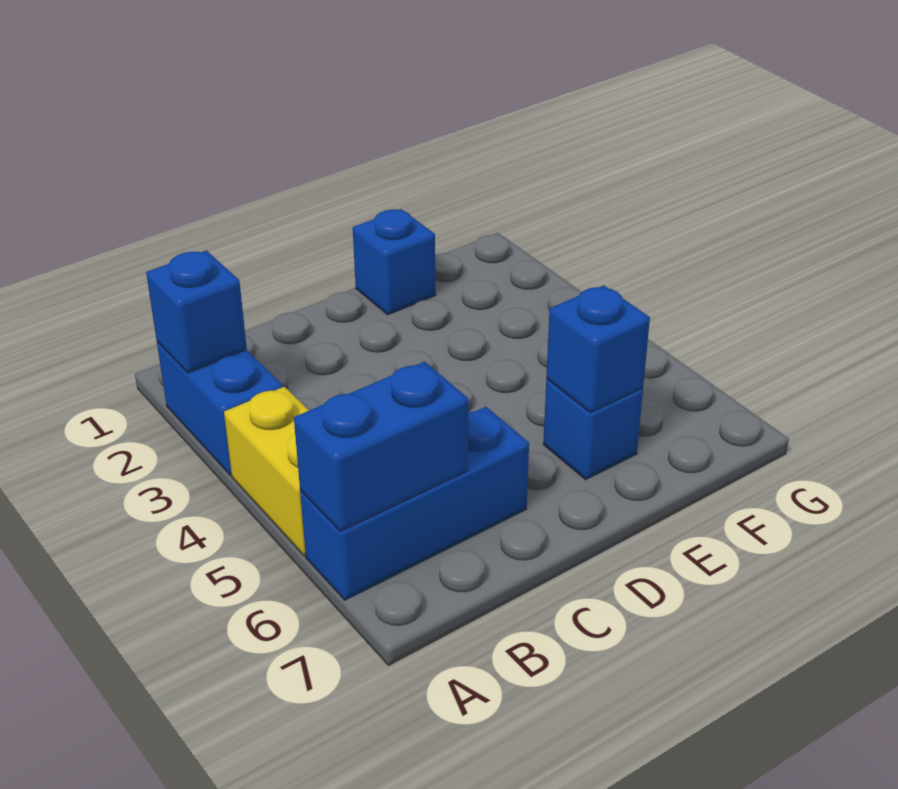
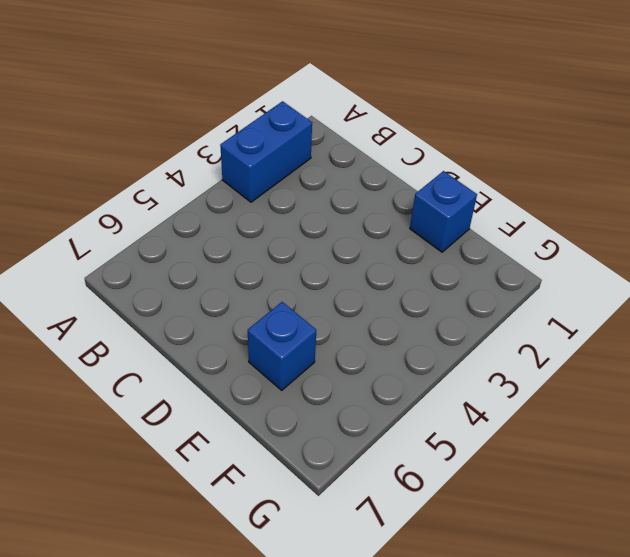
none -> yellow brick A4:A5 level 1
none -> blue brick A6:C6 level 1

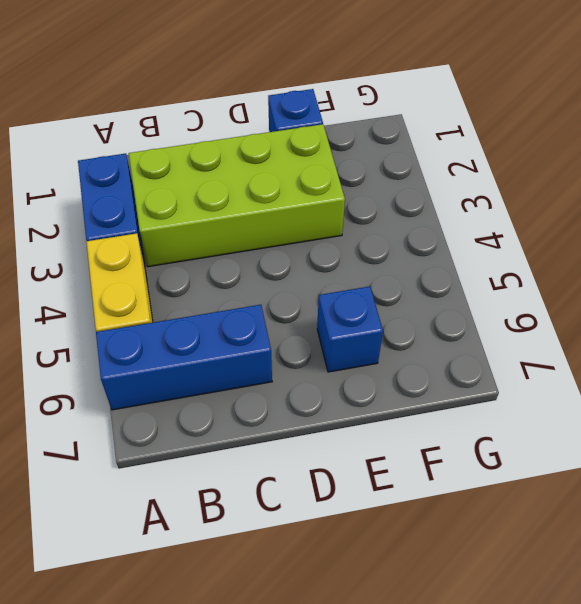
lime brick B2:E3 level 1 -> none
none -> blue brick A2 level 2
none -> blue brick A6:B6 level 2

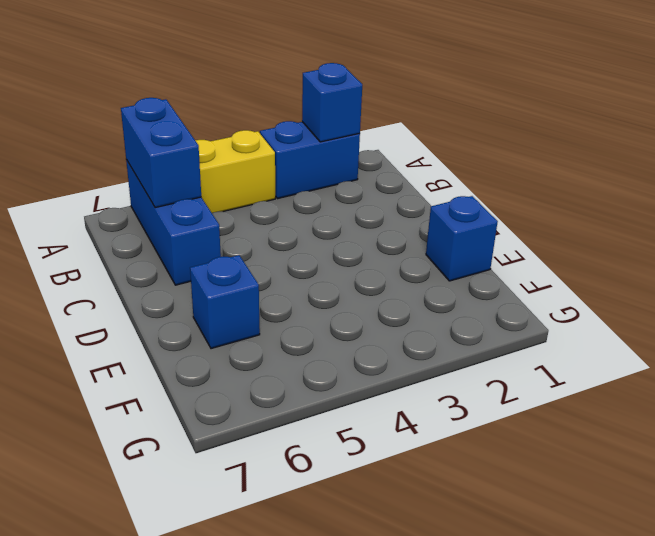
none -> blue brick E6 level 2

